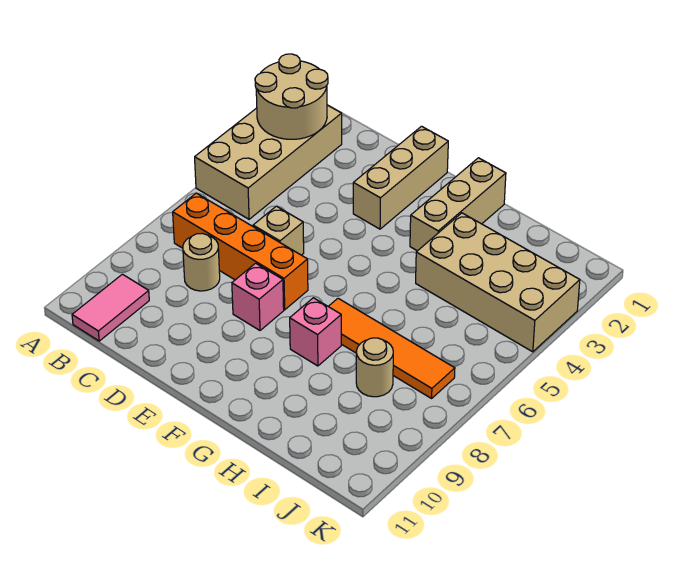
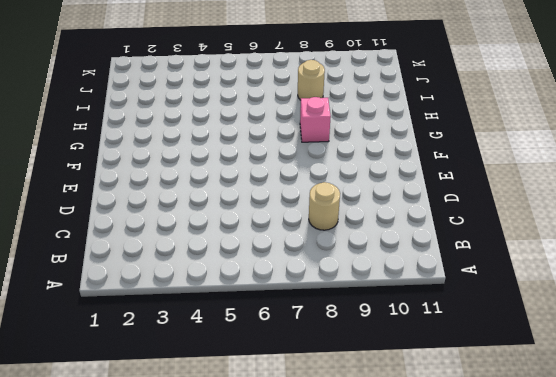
none -> tan brick A2:B5 level 1
none -> orange brick B7:E7 level 1
none -> pink tile B10:B11 level 1

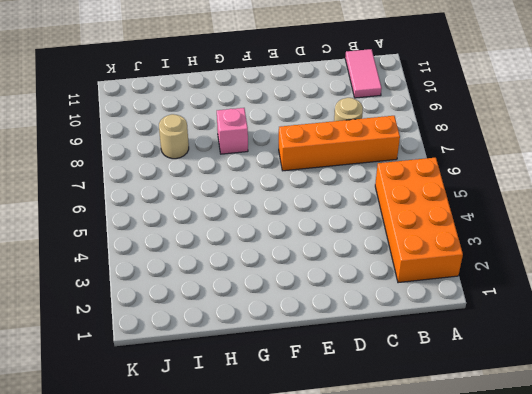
orange brick A2:B5 level 1 -> tan brick A2:B5 level 1
none -> tan brick D6 level 1
none -> tan brick E1:E3 level 1
none -> pink brick E8 level 1

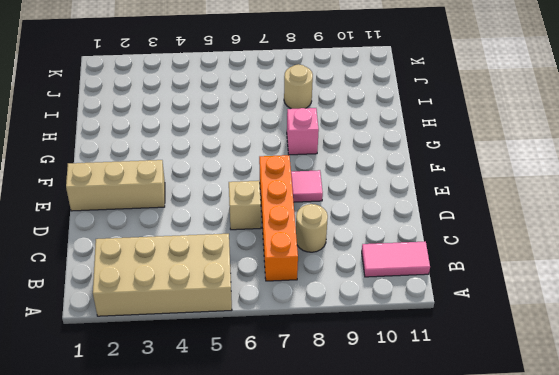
pink tile E8 level 1 -> pink brick E8 level 1
none -> tan brick G1:G3 level 1
none -> orange tile G7:J7 level 1
none -> tan brick H3:K4 level 1

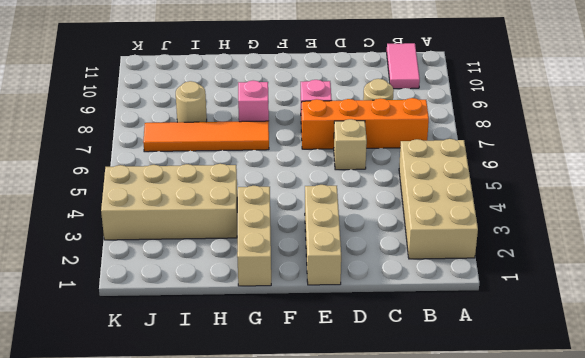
none -> tan round brick A2:B3 level 2

